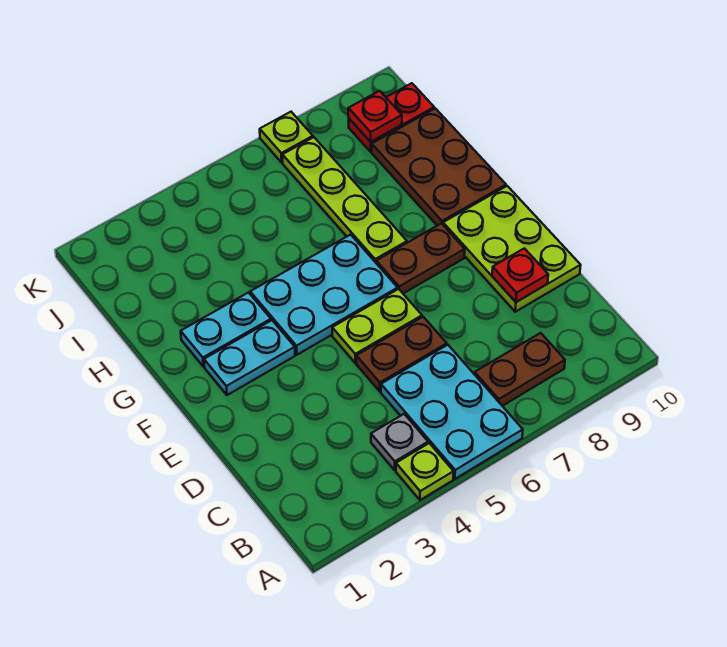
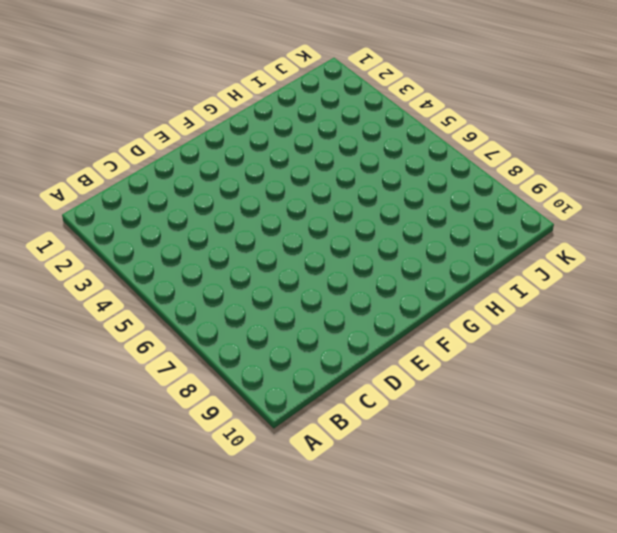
none -> lime plate A4 level 1
none -> cyan plate A5:C6 level 1
none -> grey plate B4 level 1

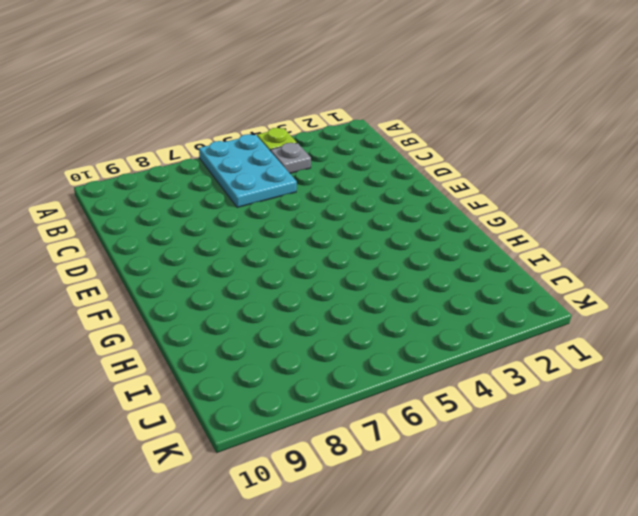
none -> brown plate B7:B8 level 1
none -> brown plate D5:D6 level 1
none -> lime plate D9:F10 level 1

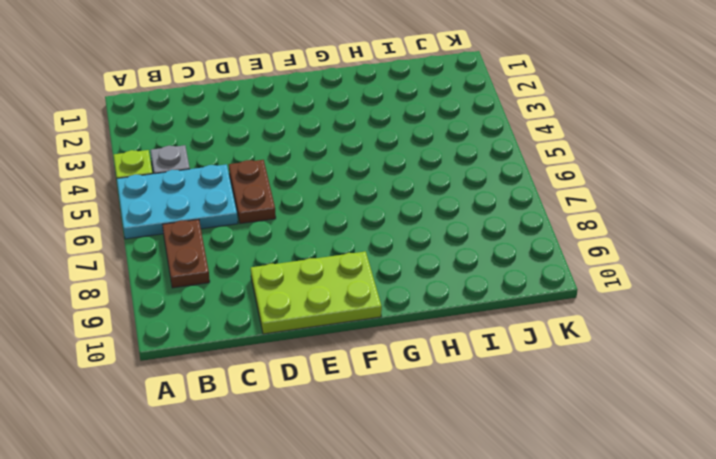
none -> lime plate E5:E6 level 1
none -> cyan plate F2:F3 level 1
none -> cyan plate F4:G6 level 1

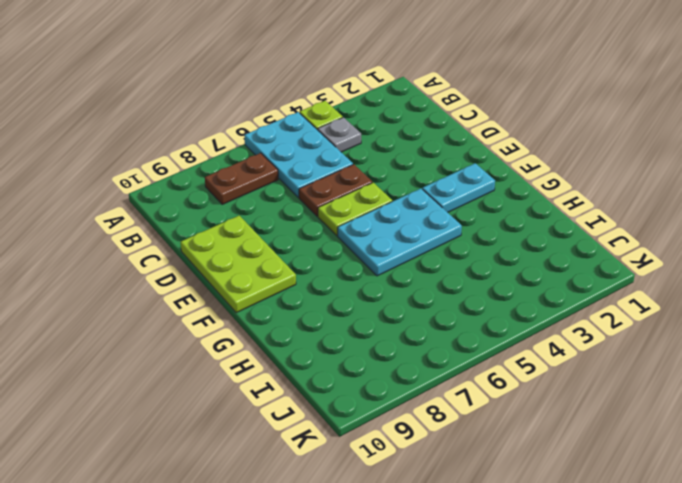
none -> brown plate F7:F8 level 1
none -> cyan plate G2:G3 level 1
none -> lime plate G7:J7 level 1

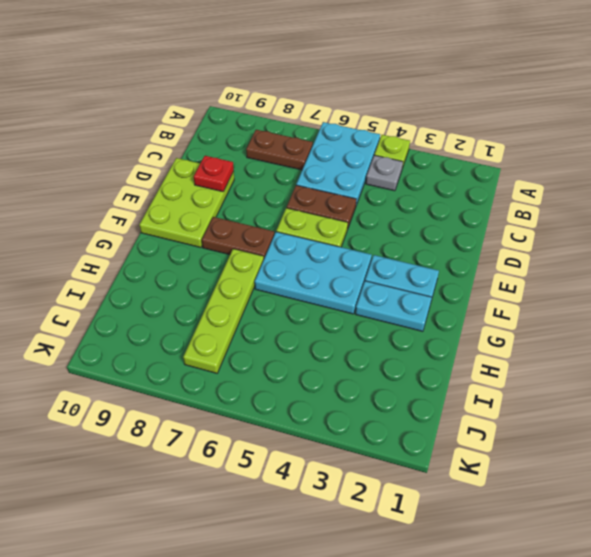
none -> brown plate G9:I10 level 1
none -> red plate J9:J10 level 1
none -> lime plate K7 level 1

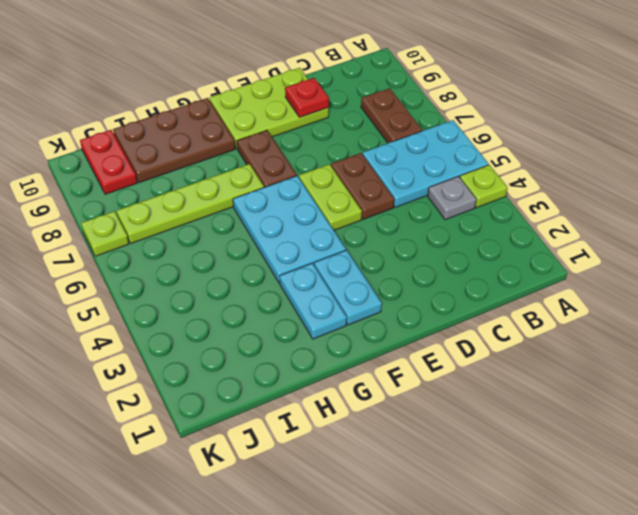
none -> red plate J9 level 2

